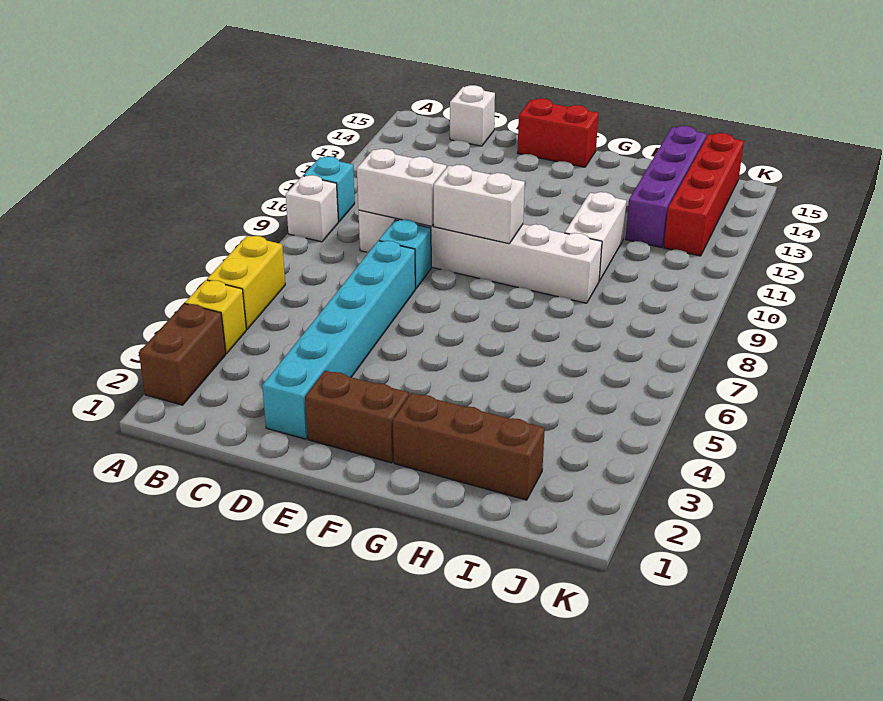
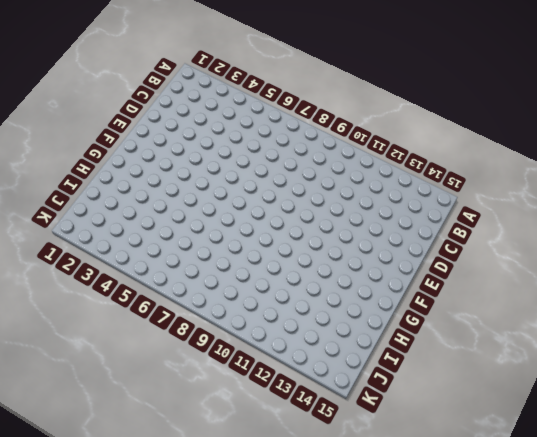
none -> brown brick A2:A3 level 1
none -> yellow brick A4 level 1
none -> yellow brick A5:A6 level 1

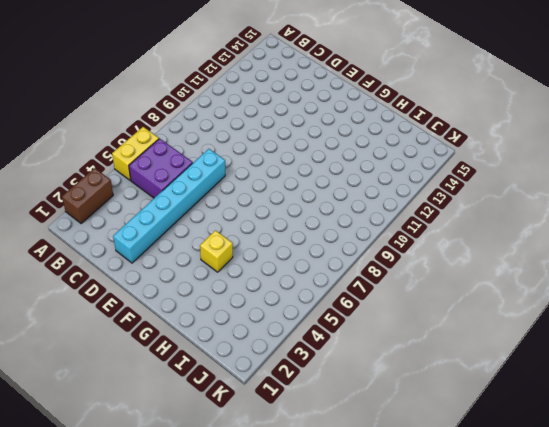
purple brick B5:C6 level 1 -> none
yellow brick G4 level 1 -> yellow brick A4 level 1
none -> white brick A9 level 1
none -> cyan brick A10 level 1
none -> white brick C9:H9 level 1

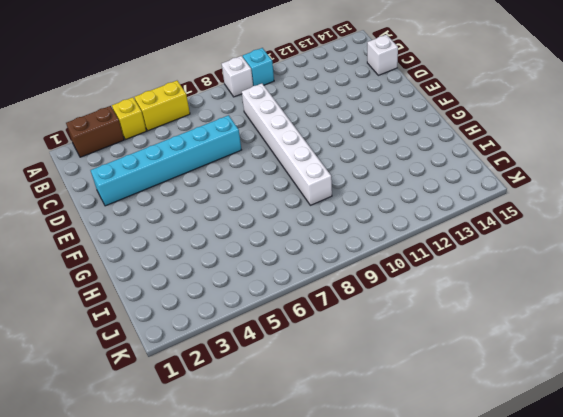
none -> cyan brick D8 level 1
none -> brown brick E2:F2 level 1
none -> red brick E15:F15 level 1

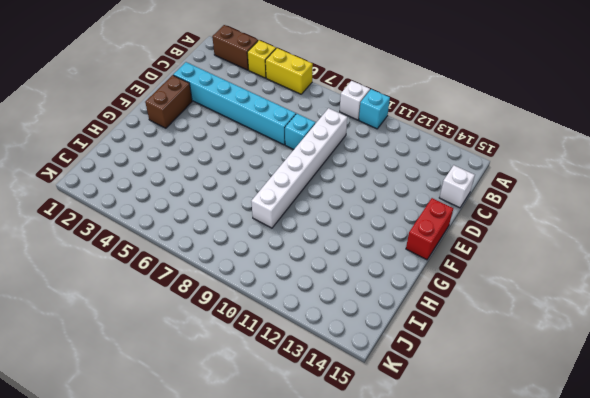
none -> brown brick G2:I2 level 1
none -> white brick H10:H11 level 1
none -> purple brick I12:I15 level 1

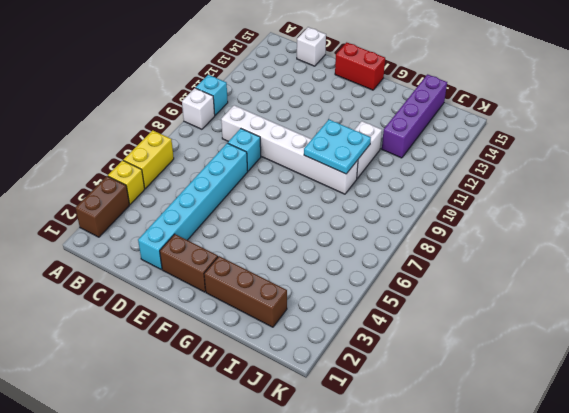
cyan plate G9:H10 level 2 -> none
none -> red brick J12:J15 level 1
none -> white brick C9:D9 level 2
none -> white brick E9:F9 level 2

